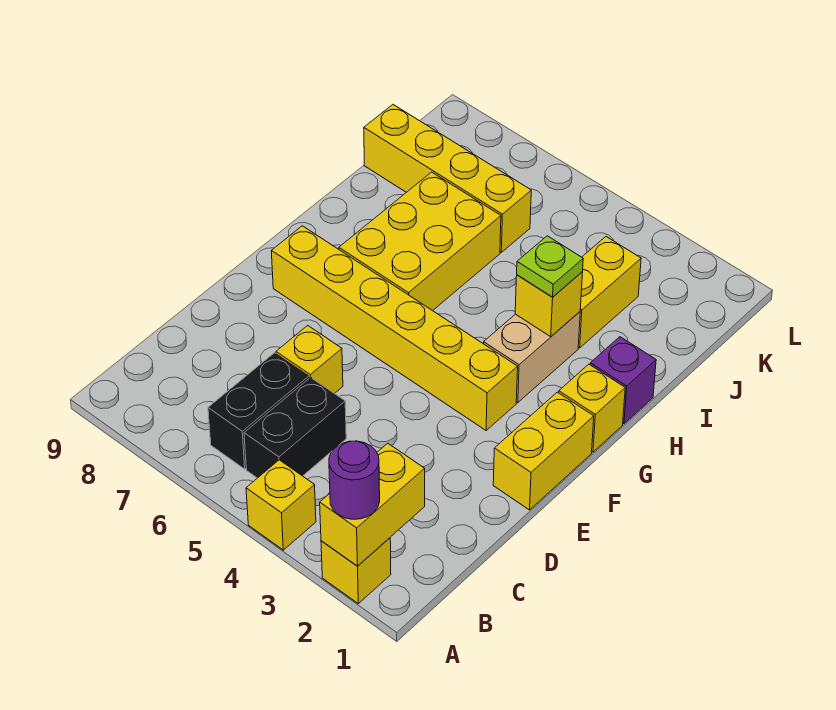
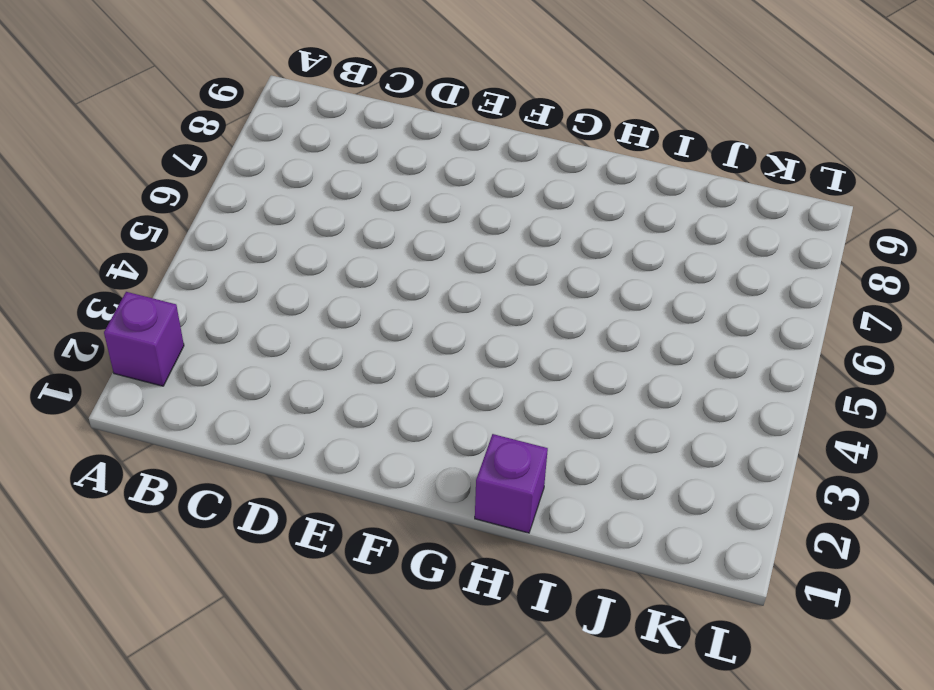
purple brick A2 level 1 -> yellow brick A2 level 1
none -> yellow brick A4 level 1
none -> black brick B5:C5 level 1
none -> black brick B6:C6 level 1

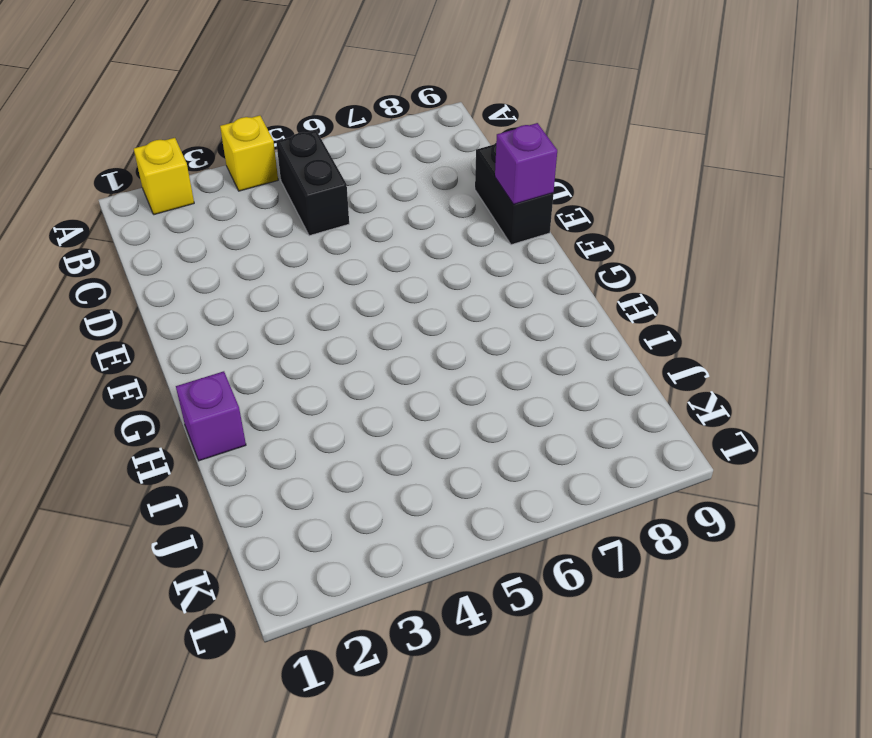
black brick D9:E9 level 1 -> black brick B6:C6 level 1
purple brick E9 level 2 -> none
none -> yellow brick D6 level 1
none -> yellow brick E1:F1 level 1
none -> yellow brick F3:F8 level 1

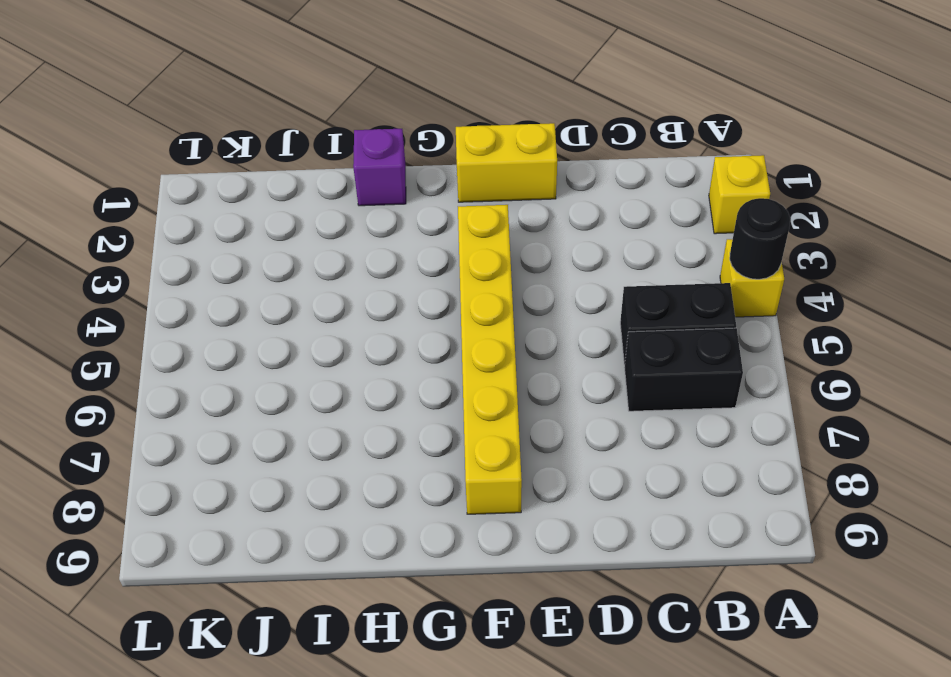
black round brick A4 level 2 -> none
none -> yellow brick D6 level 1
none -> yellow brick G1 level 1
none -> tan brick G3:H3 level 1

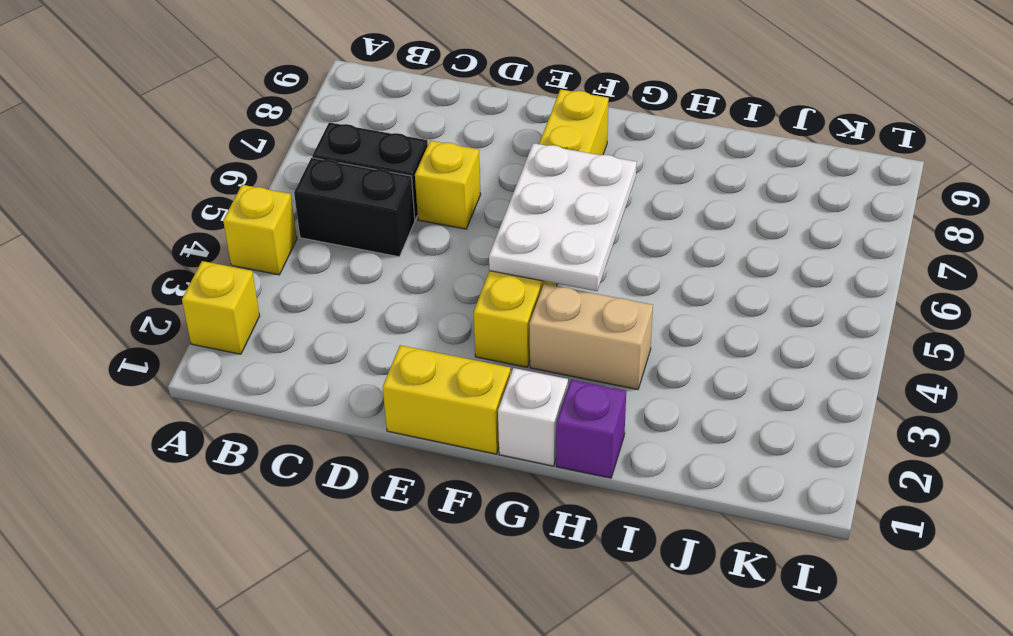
white plate F4:G6 level 2 -> none
white brick G1 level 1 -> yellow brick G1 level 1
none -> yellow brick G6:I7 level 1
none -> yellow brick I3:J3 level 1
none -> yellow brick J6:J9 level 1

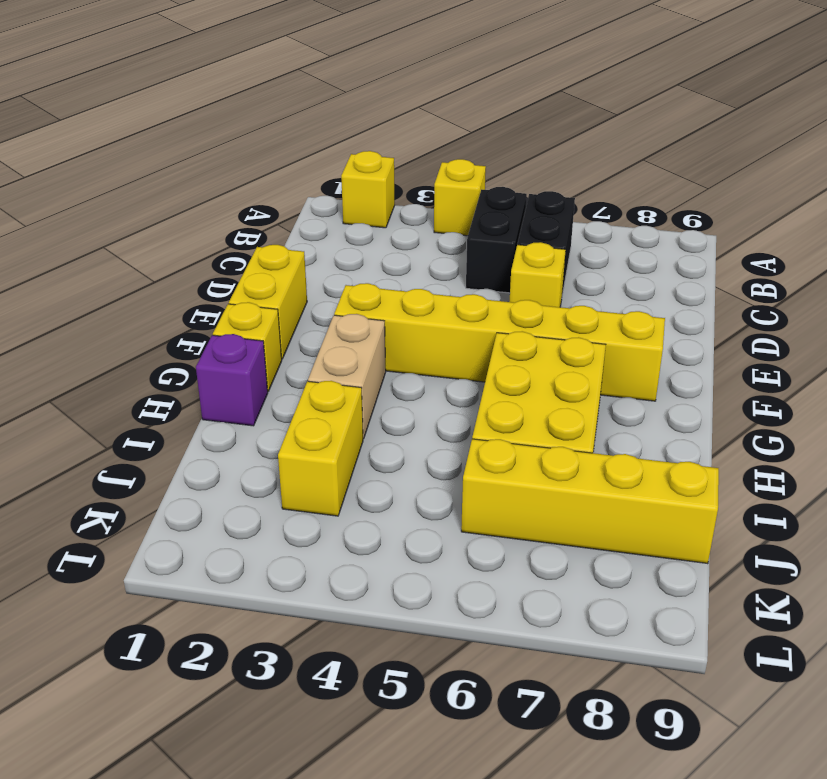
none -> yellow brick A2:B2 level 2
none -> yellow brick H3 level 2
none -> purple round brick A2 level 3

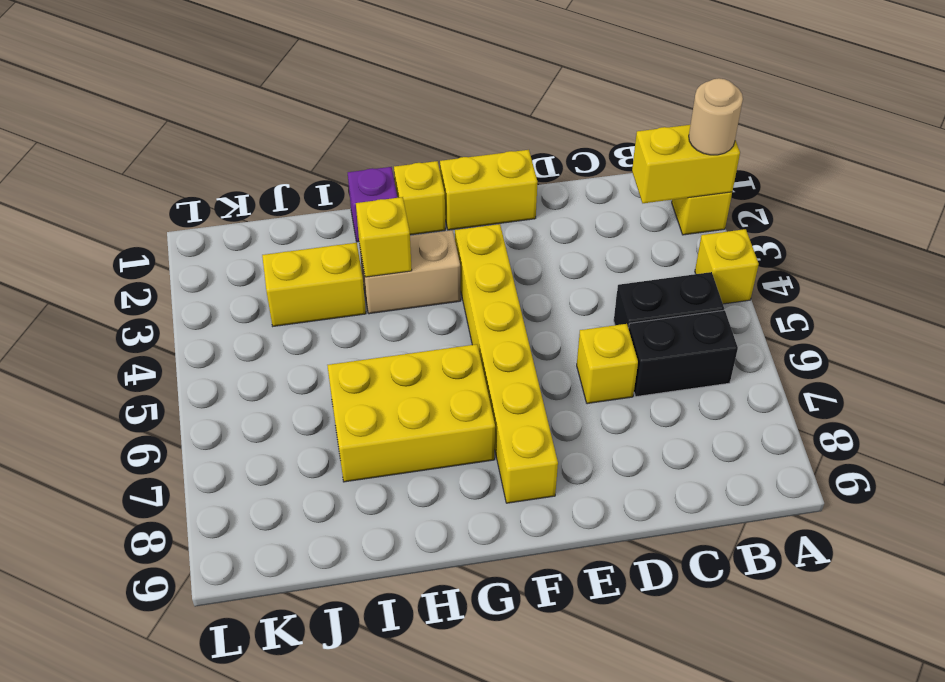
tan round brick A2 level 3 -> purple round brick A2 level 3
none -> yellow brick J6:J9 level 1
none -> lime plate H3 level 3

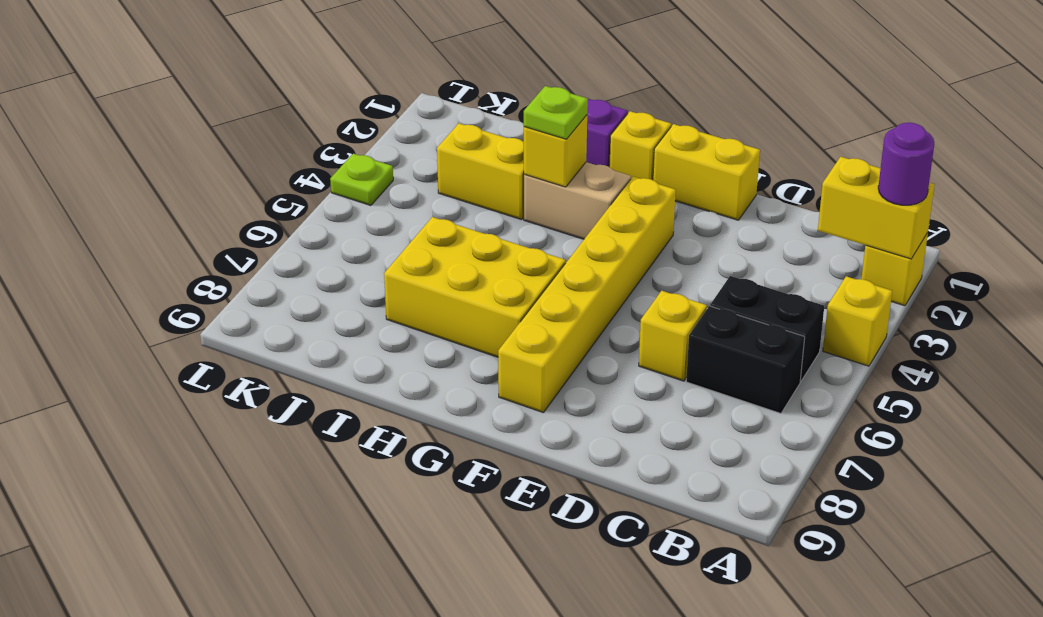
lime plate L4 level 1 -> none
none -> yellow brick J6:J9 level 1

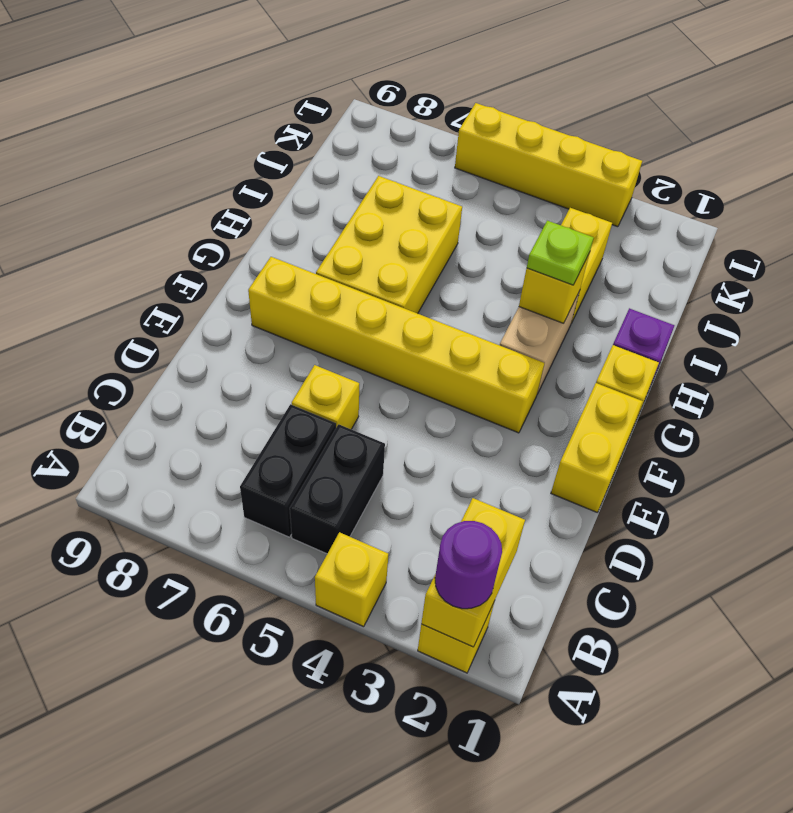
yellow brick L3:L6 level 1 -> yellow brick J6:J9 level 1

